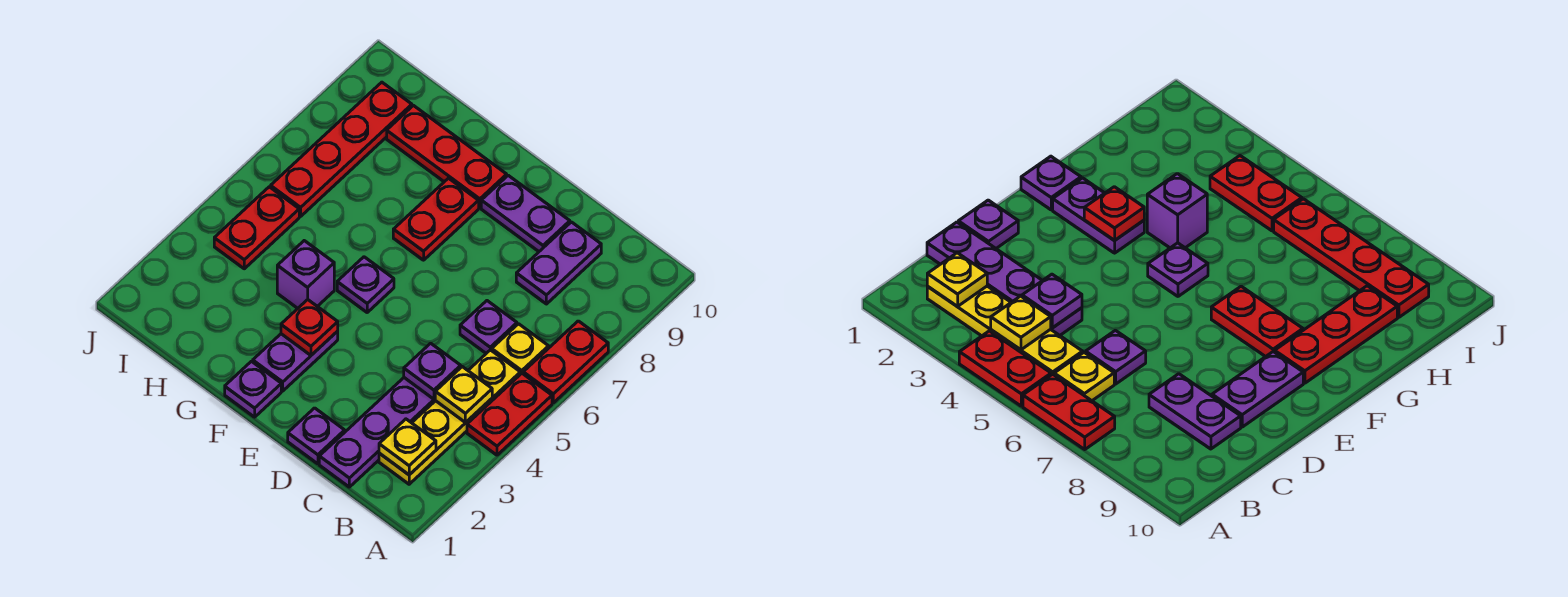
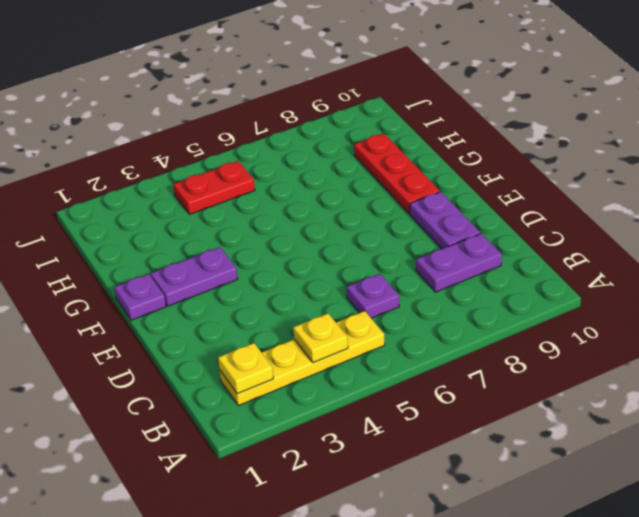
none -> red plate A4:A5 level 1
none -> red plate A6:A7 level 1
none -> yellow plate B6 level 1

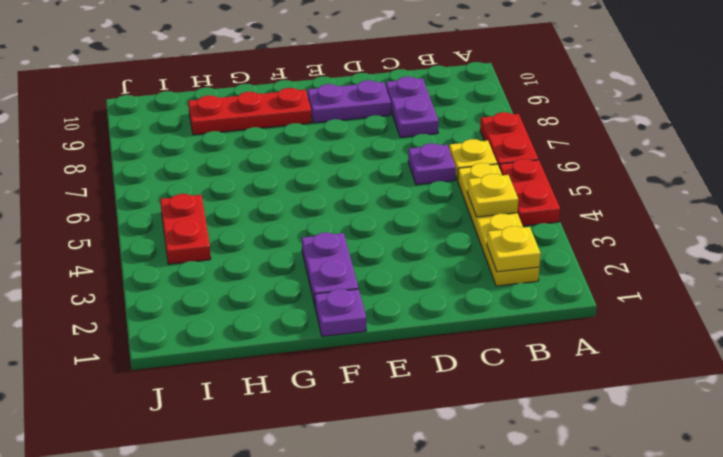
none -> purple plate C1:C4 level 1
none -> purple plate D1 level 1
none -> purple plate F5 level 1

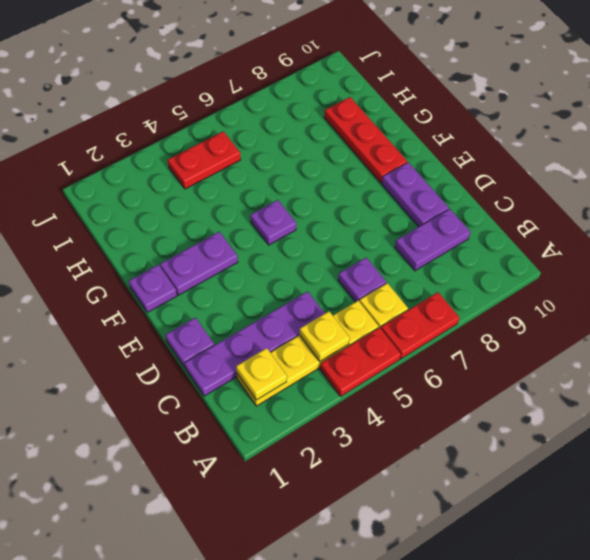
none -> red plate F7:F8 level 1
none -> purple brick G4 level 1
none -> red plate I6:I9 level 1

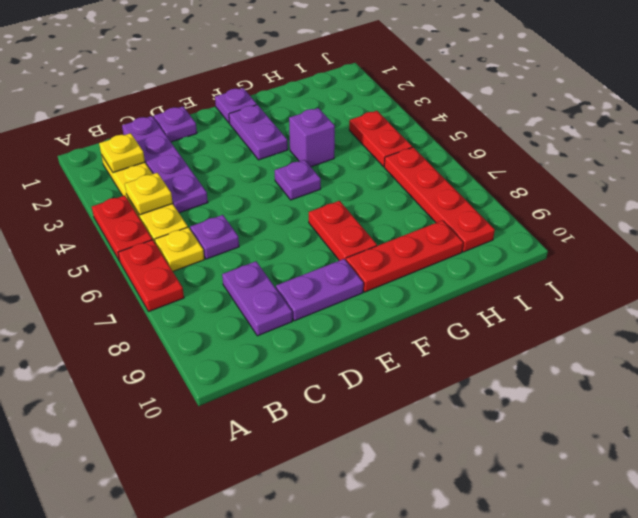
none -> purple plate C4 level 2
none -> red plate F3 level 2

